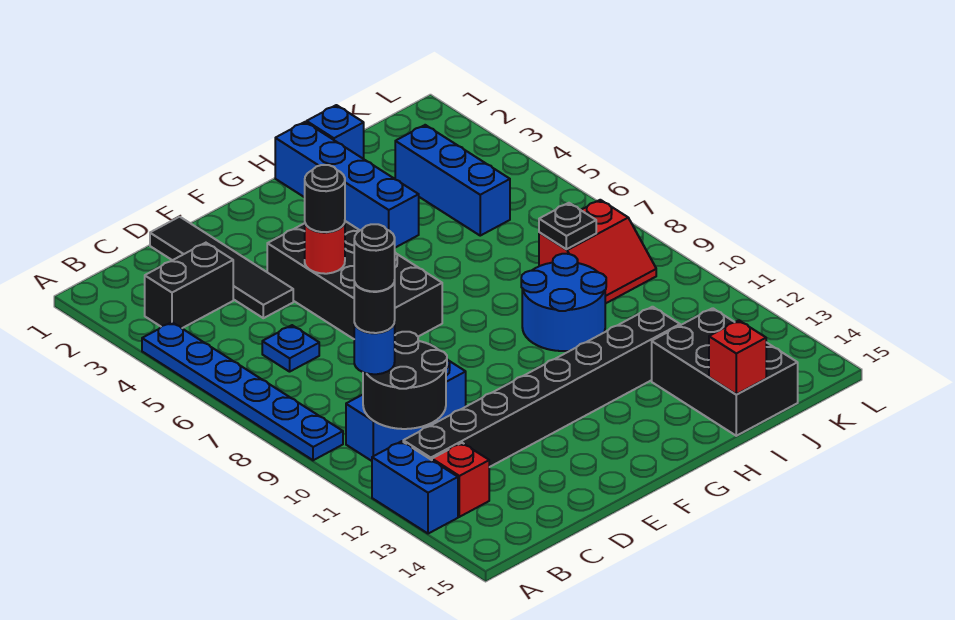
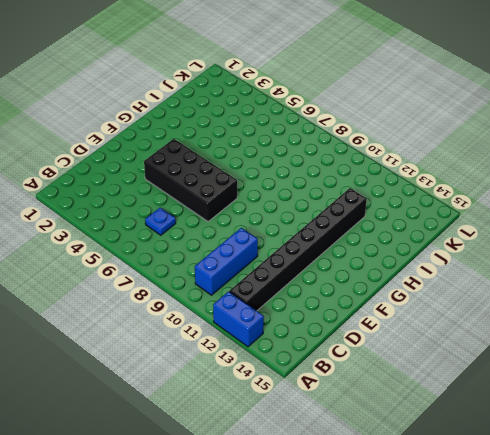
none -> blue plate A4:A9 level 1
none -> black brick B3:C3 level 1
none -> red brick B13 level 1

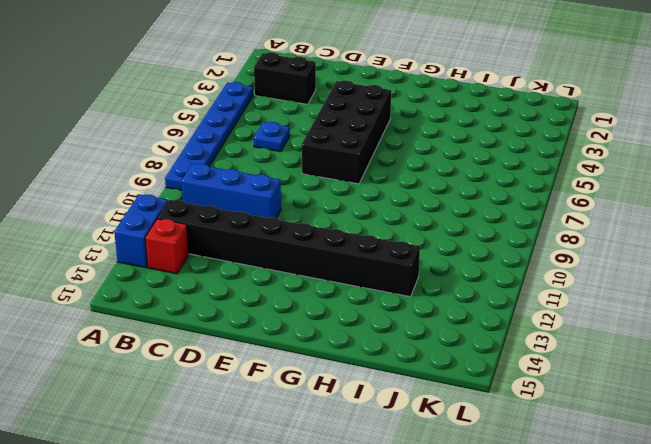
none -> black tile D1:D4 level 1
none -> blue brick H1:H4 level 1
none -> blue round brick H9:I10 level 1

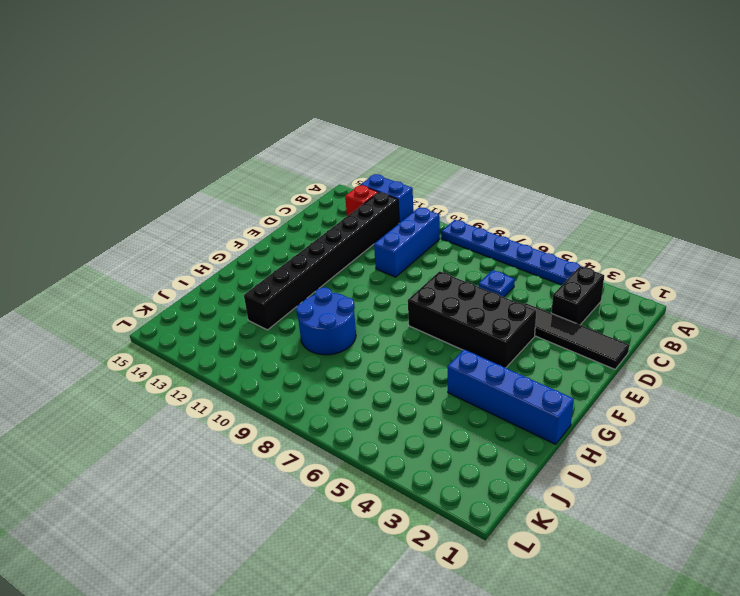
none -> blue brick I1 level 1
none -> black brick I13:J15 level 1
none -> blue brick J3:J5 level 1

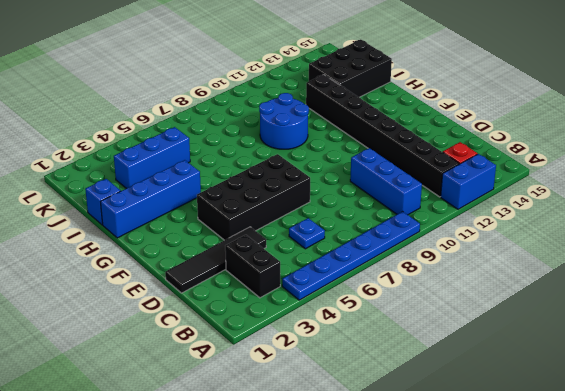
none -> red slope J8:K9 level 1 top 8
none -> black round brick B10:C11 level 2
none -> red round brick E5 level 2

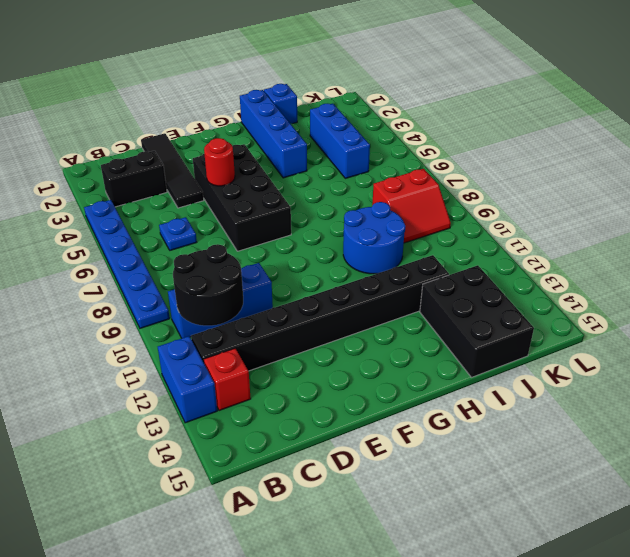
none -> red brick I15 level 2
none -> black plate J8 level 2
none -> blue round brick B10 level 3

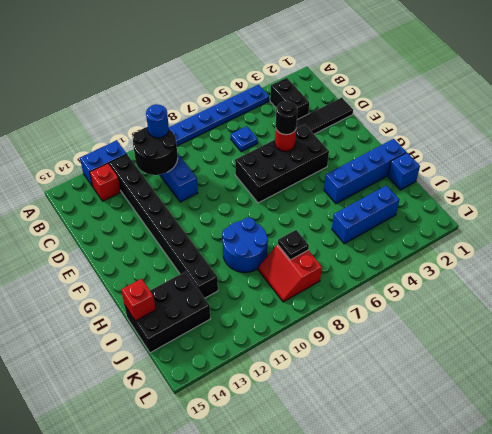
none -> black round brick B10 level 4
none -> black round brick B10 level 5

